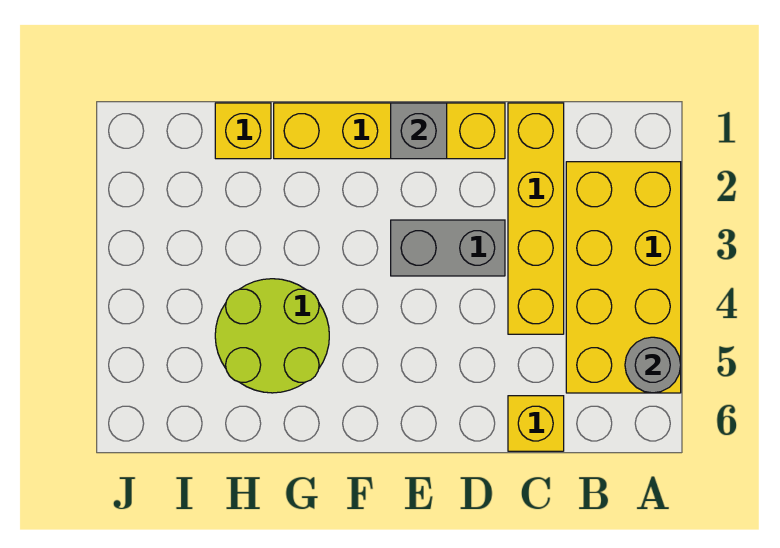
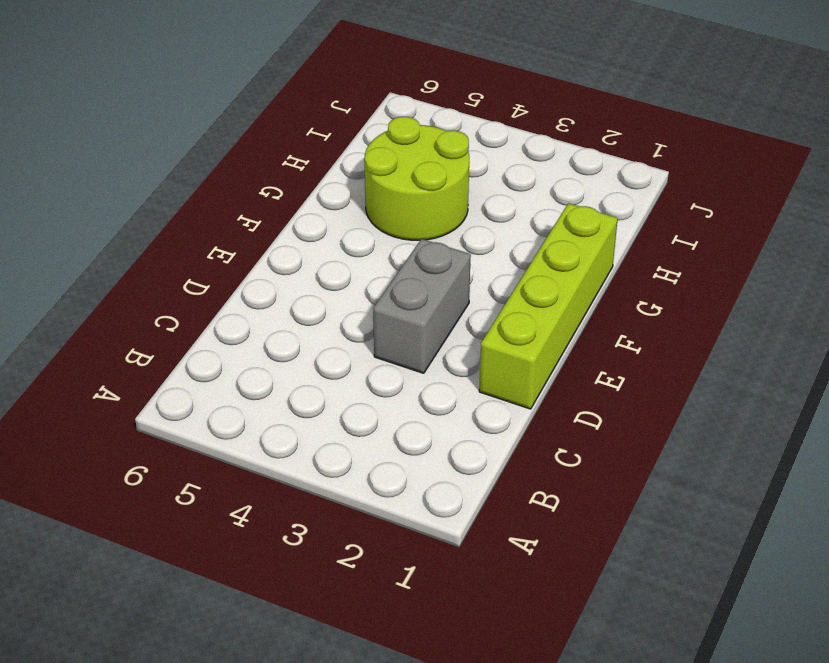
lime brick D1:G1 level 1 -> yellow brick D1:G1 level 1
none -> yellow brick A2:B5 level 1
none -> yellow brick C1:C4 level 1

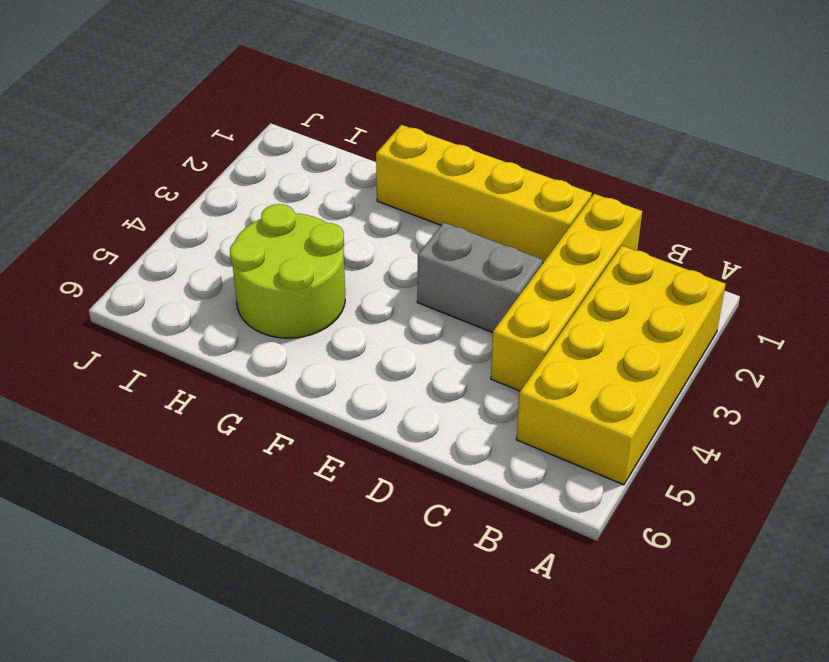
none -> yellow brick C6 level 1
none -> yellow brick H1 level 1

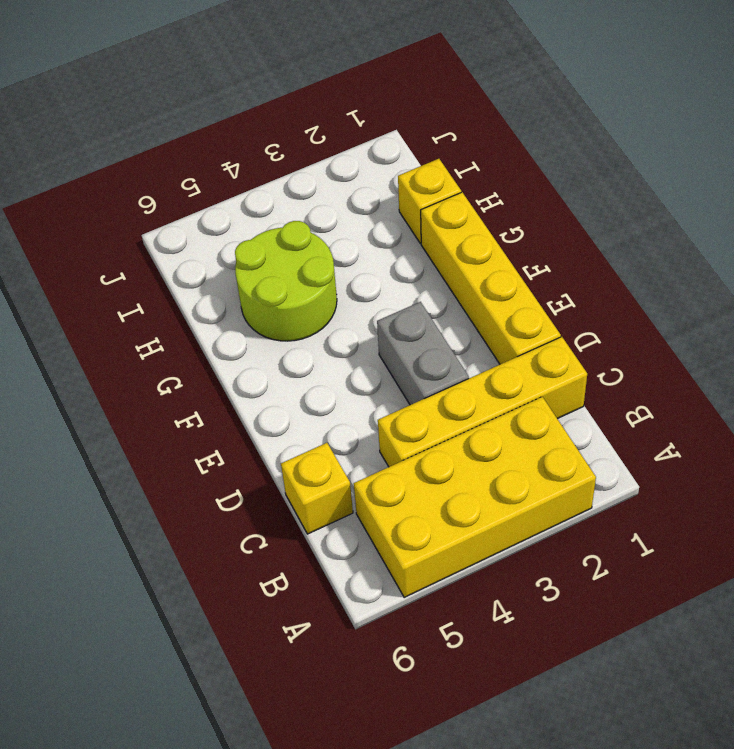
none -> grey round brick A5 level 2
none -> grey brick E1 level 2

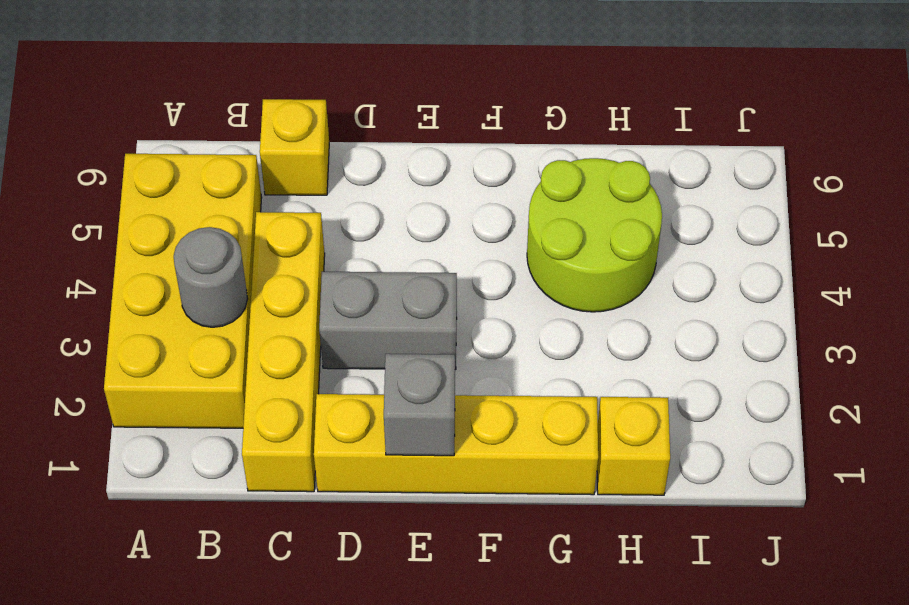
grey round brick B3 level 2 -> grey round brick A5 level 2

